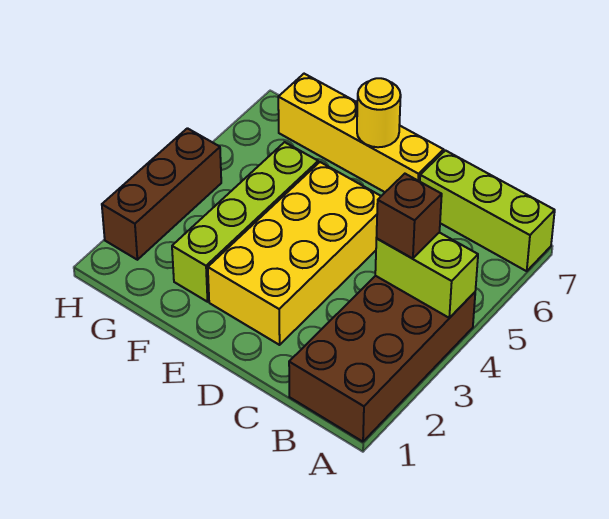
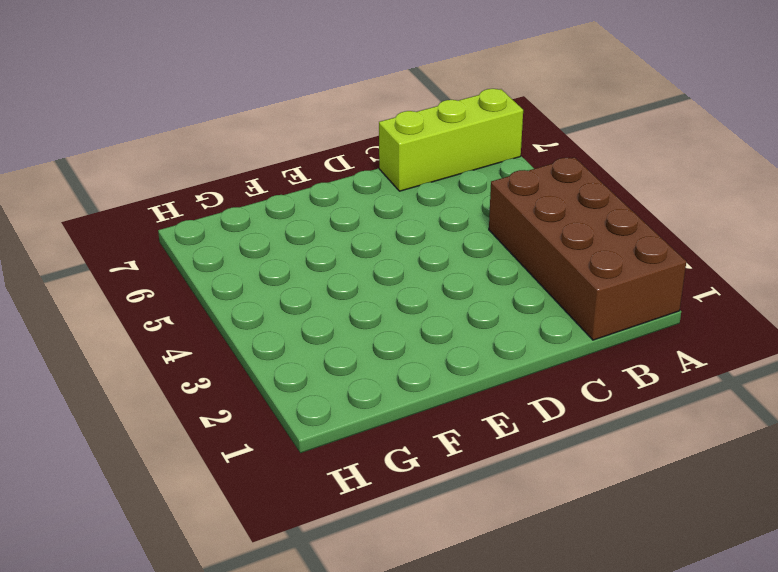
none -> yellow brick D2:E5 level 1
none -> yellow brick D7:G7 level 1

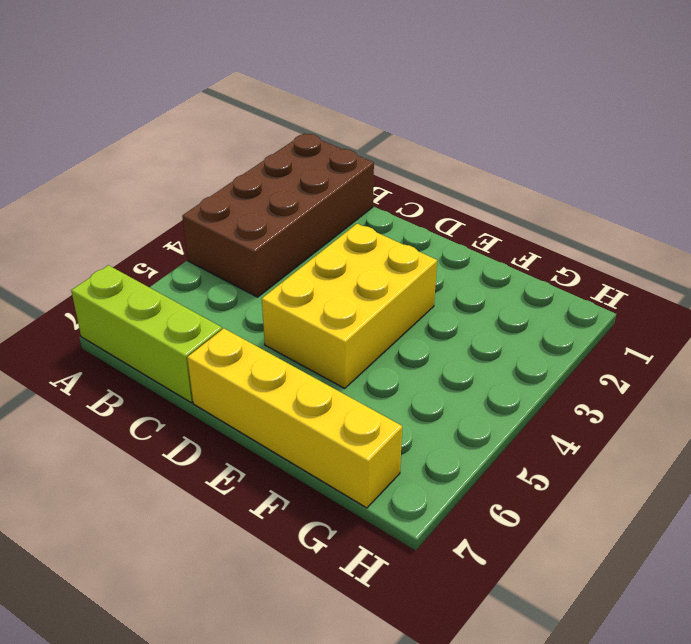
yellow brick D3:E5 level 1 -> yellow brick D2:E5 level 1
none -> lime brick F2:F5 level 1
none -> brown brick H2:H4 level 1

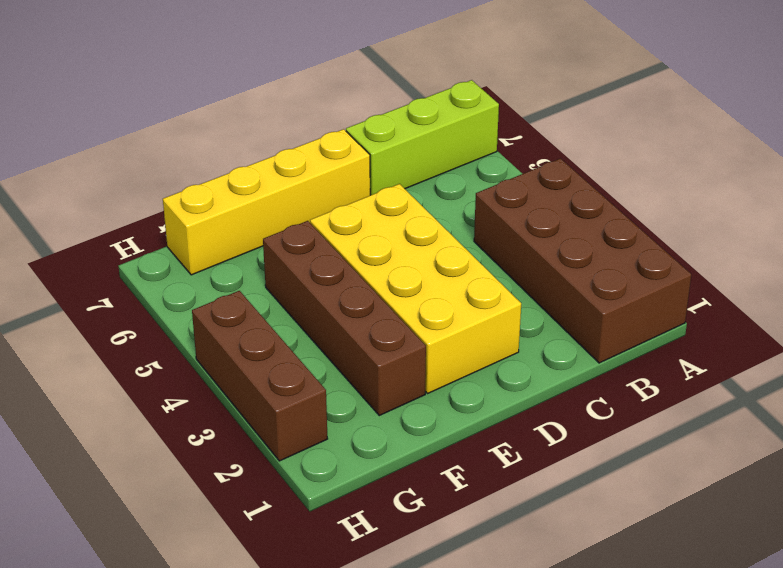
brown brick F2:F5 level 1 -> lime brick F2:F5 level 1
none -> lime brick A4:B4 level 2
none -> yellow round brick E7 level 2

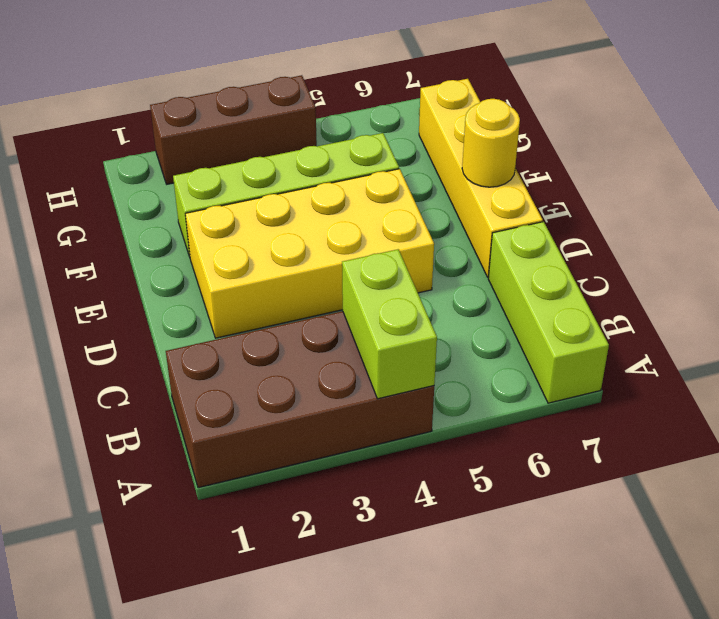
none -> brown brick B4 level 3

